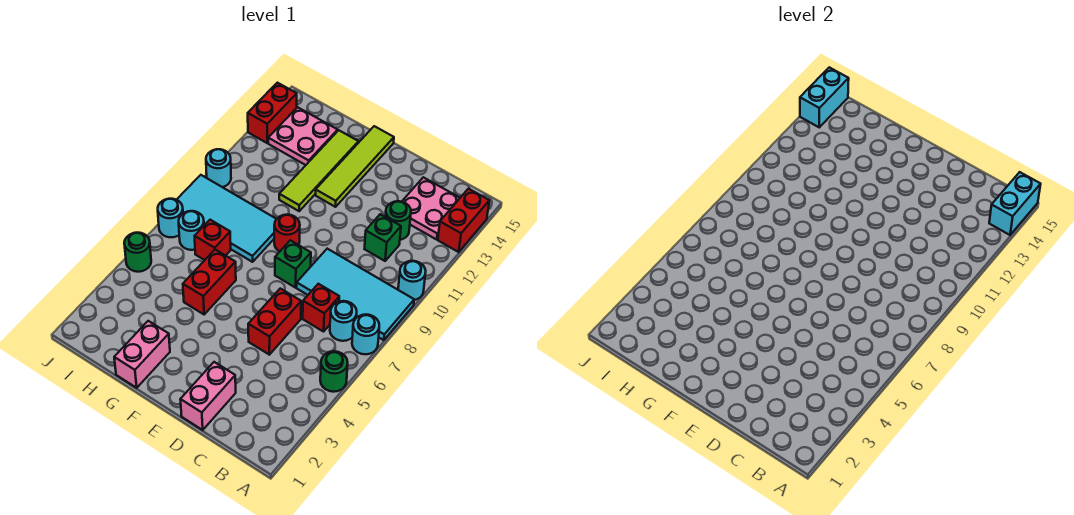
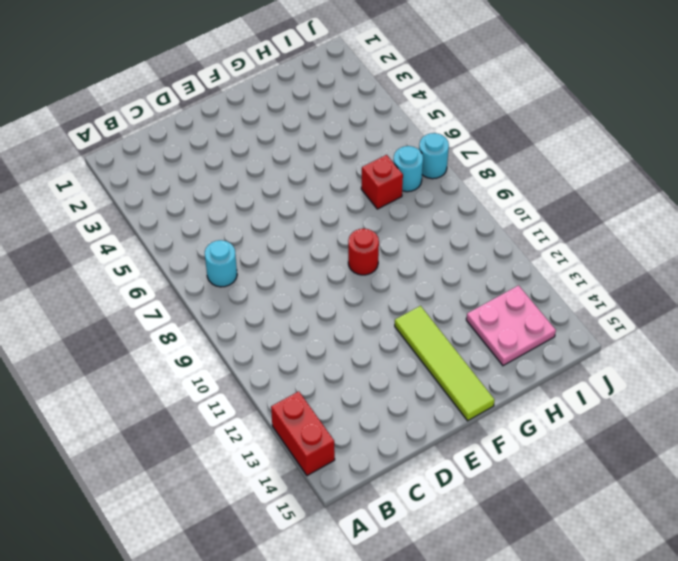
none -> green round brick A5 level 1
none -> cyan round brick A7 level 1
none -> cyan tile A8:D9 level 1

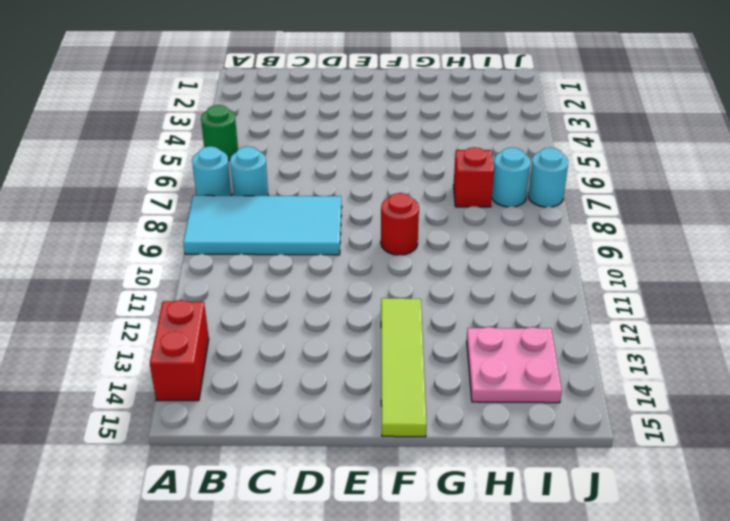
none -> cyan round brick A10 level 1
none -> pink plate B13:C14 level 1
none -> red brick C7 level 1

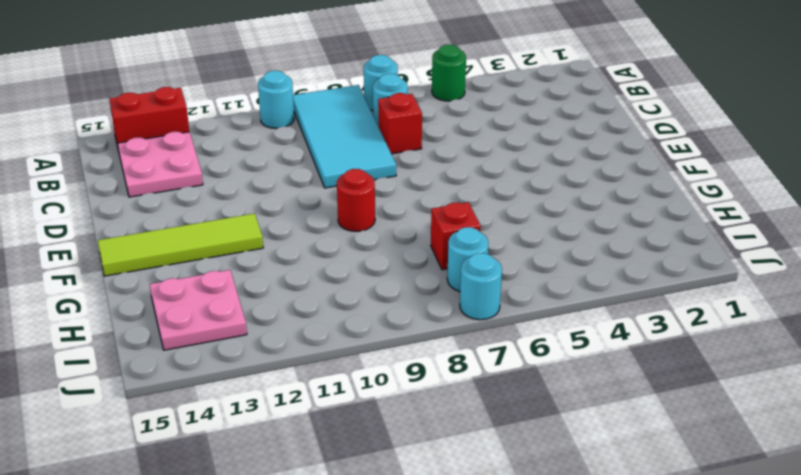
none -> green brick C11 level 1
none -> green round brick C12 level 1
none -> pink brick D1:D2 level 1

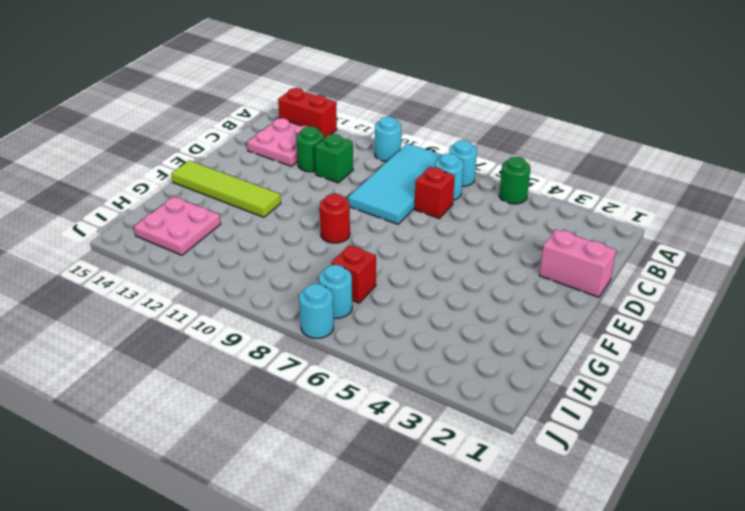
none -> red brick D5:D6 level 1
none -> green brick E8 level 1
none -> pink brick G1:G2 level 1

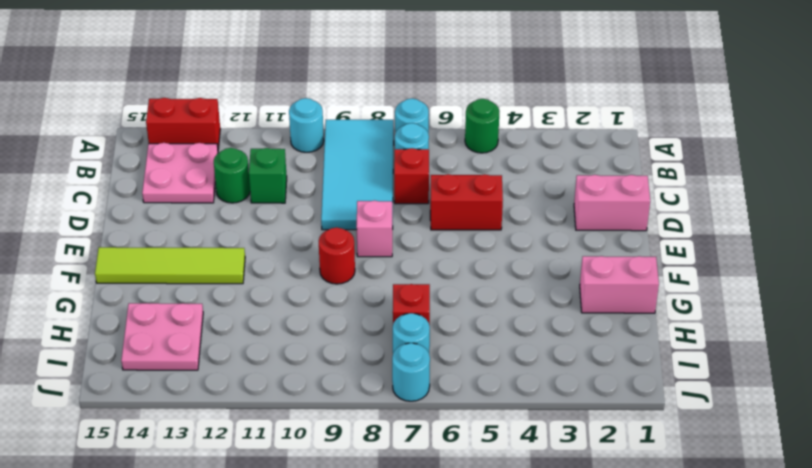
pink brick E8 level 1 -> green brick E8 level 1
none -> red brick G5:G6 level 1
none -> cyan tile G8:J9 level 1
none -> lime tile G11:G14 level 1

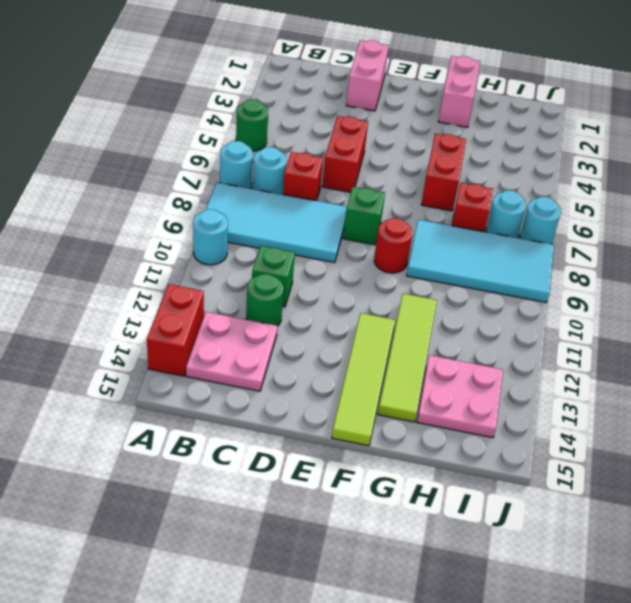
none -> green round brick J5 level 1
none -> cyan round brick J10 level 1
none -> red brick J13:J14 level 1

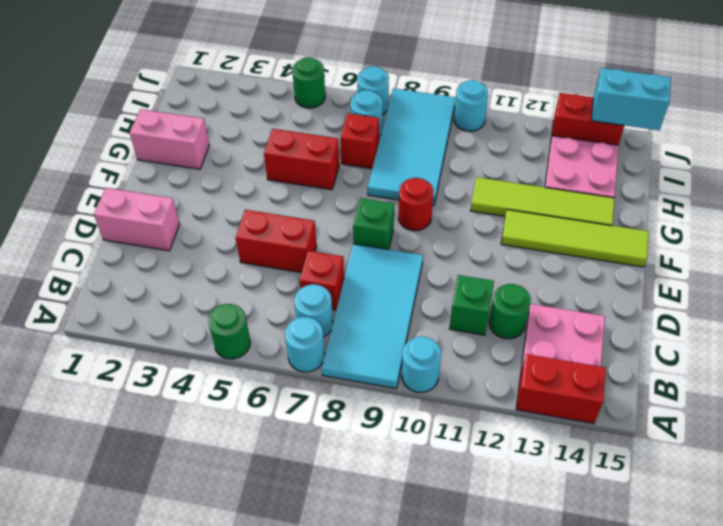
none -> cyan brick A14:A15 level 2

